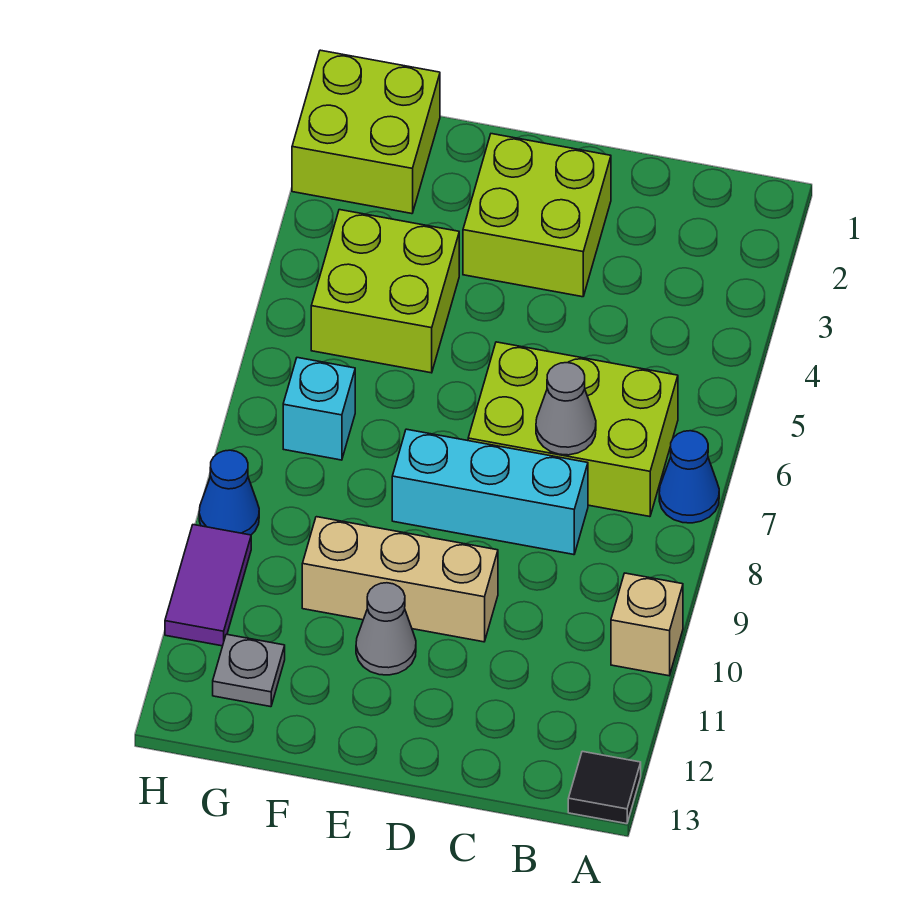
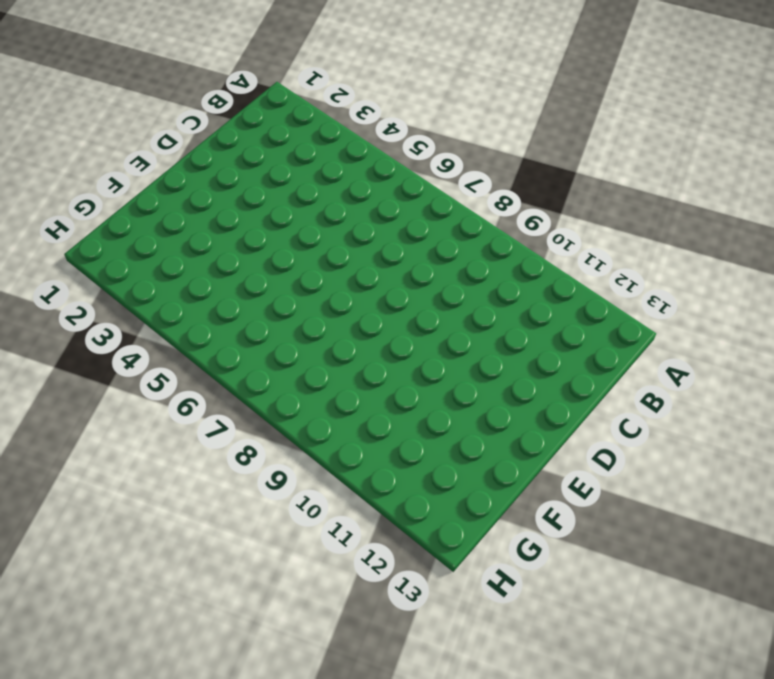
none -> blue cone A7 level 1
none -> tan brick A10 level 1
none -> black tile A13 level 1

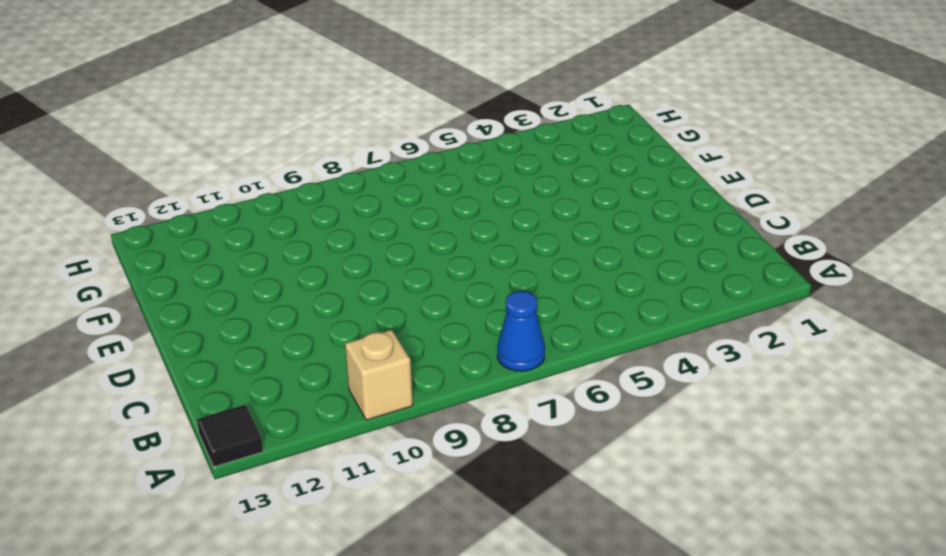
none -> lime brick B6:D7 level 1
none -> cyan brick C8:E8 level 1
none -> lime brick D2:E3 level 1

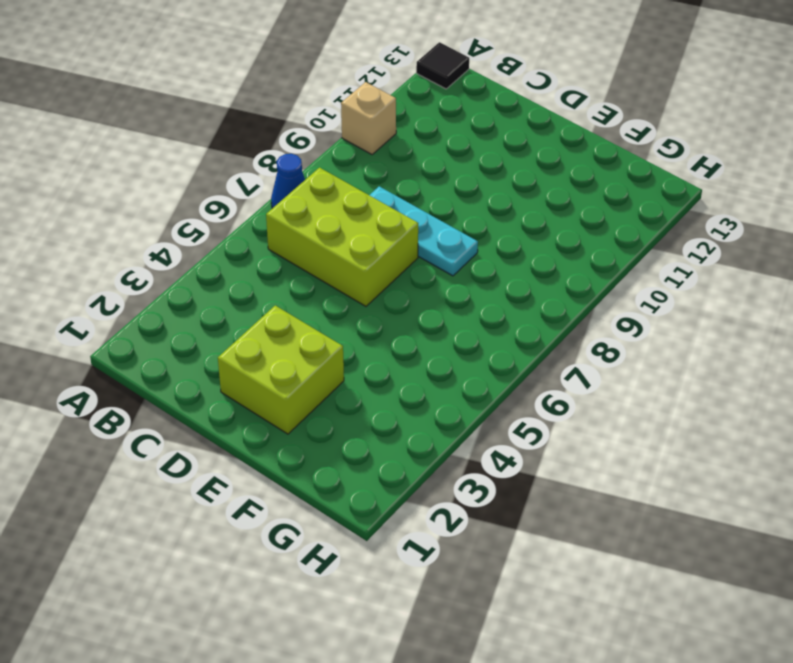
cyan plate C8:E8 level 1 -> cyan brick C8:E8 level 1
none -> tan brick D10:F10 level 1
none -> grey cone E11 level 1
none -> lime brick F4:G5 level 1

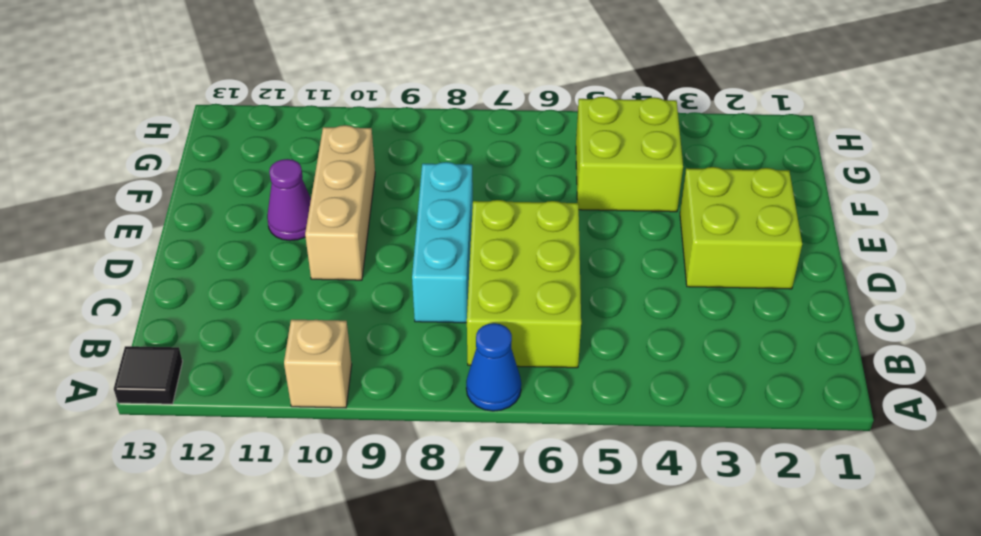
purple cone E11 level 1 -> grey cone E11 level 1
none -> lime brick G1:H2 level 1
none -> cyan brick G7 level 1
none -> grey plate G12 level 1

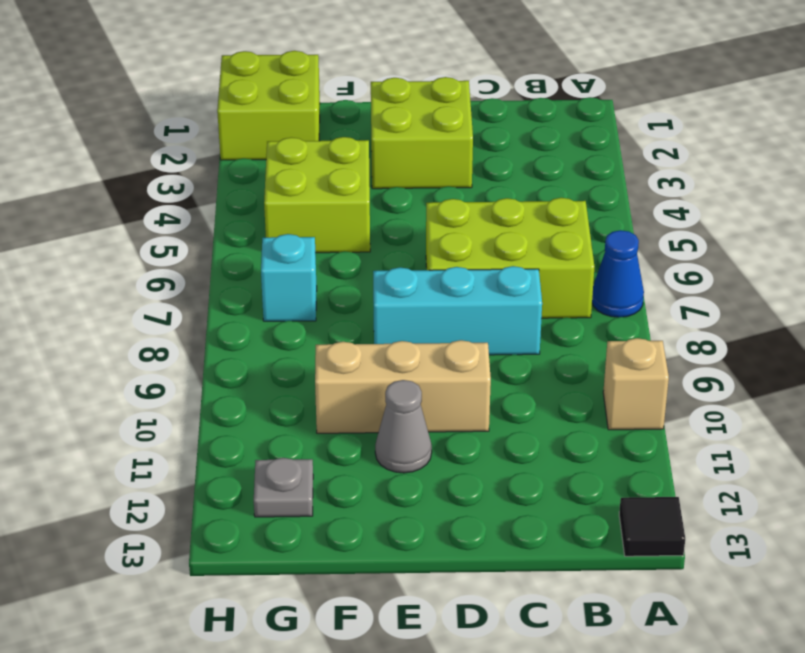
none -> blue cone H9 level 1
none -> purple tile H10:H11 level 1
none -> grey cone C7 level 2

